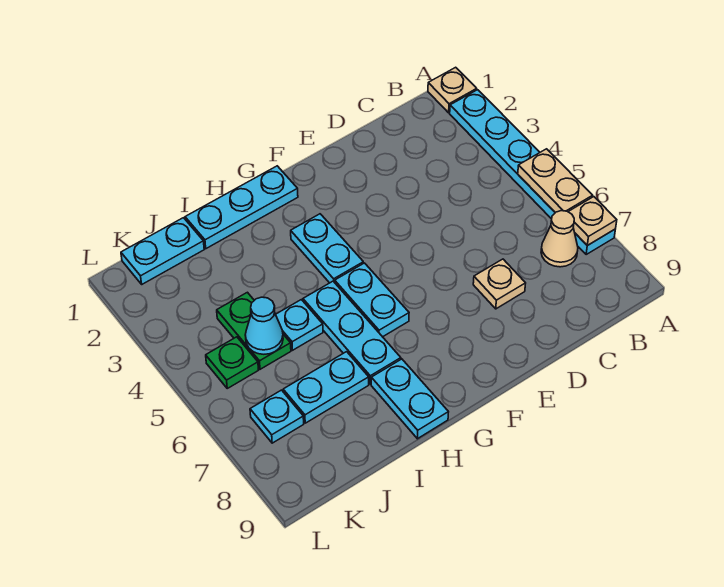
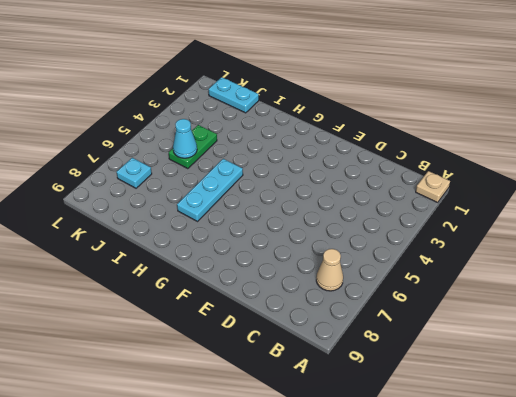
none -> cyan plate A2:A7 level 1
none -> tan plate D7 level 1
none -> cyan plate G1:I1 level 1

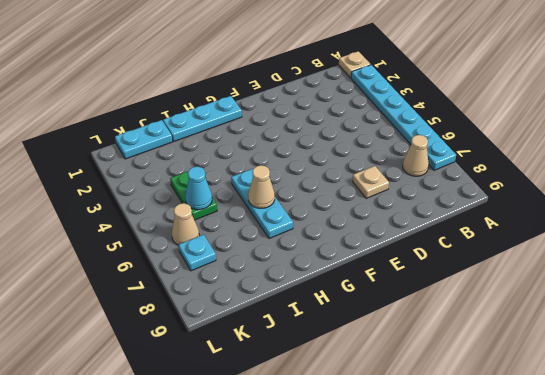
tan cone H6 level 2 -> none
tan cone K6 level 1 -> none
none -> cyan plate G3:G4 level 1
none -> cyan plate G5:G6 level 1
none -> cyan plate H8:H9 level 1

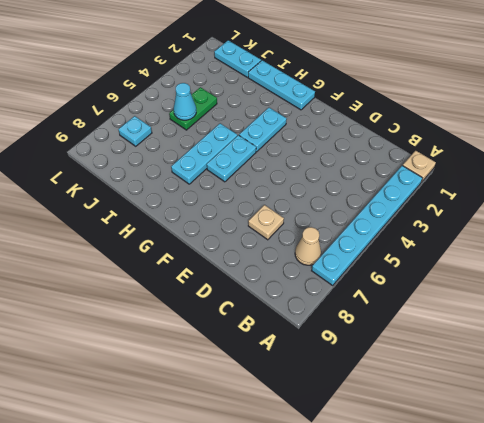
none -> cyan plate H8:H9 level 1
none -> cyan plate I5 level 1
none -> cyan plate I7:J7 level 1

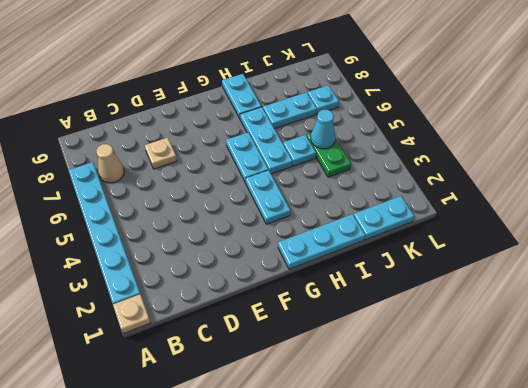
none -> green plate K5 level 1
none -> tan plate A5:A6 level 2
none -> tan plate A7 level 2

